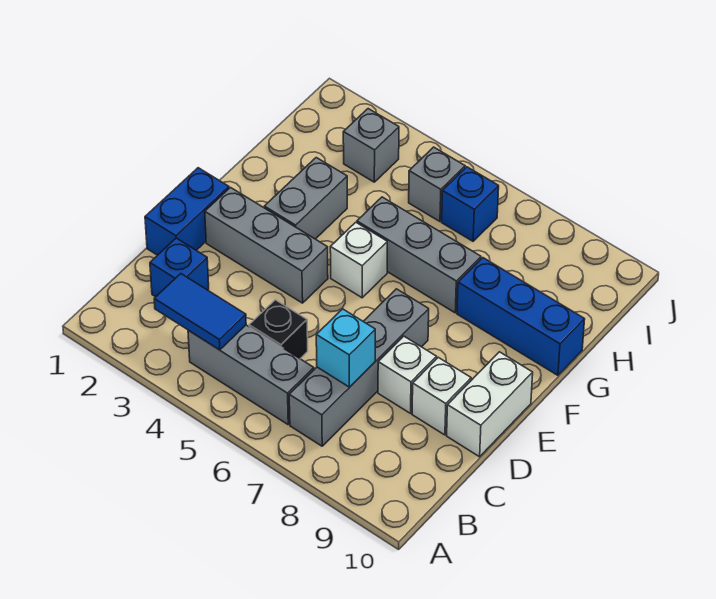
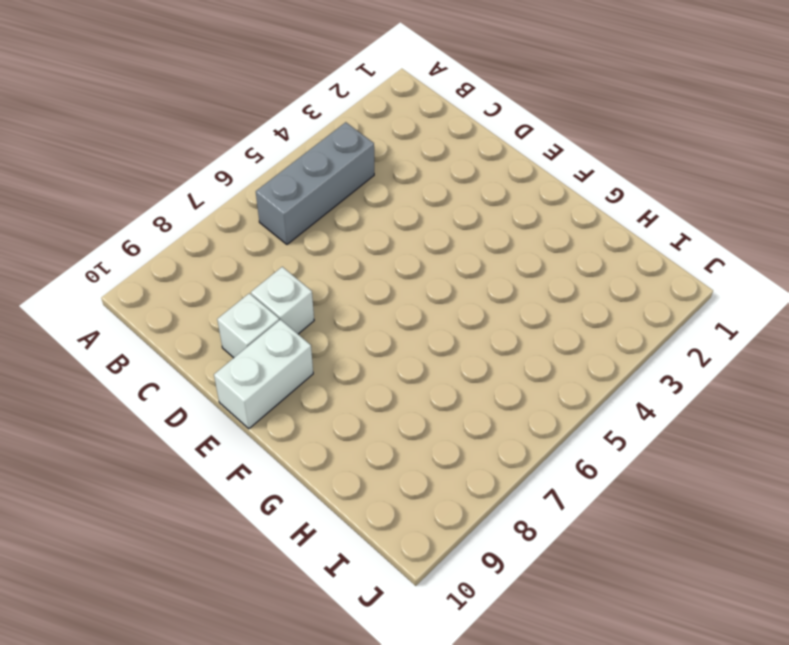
white brick E9:E10 level 1 -> white brick D10:E10 level 1
none -> grey brick B7:E7 level 1
none -> blue brick C2 level 1
none -> black brick C5 level 1

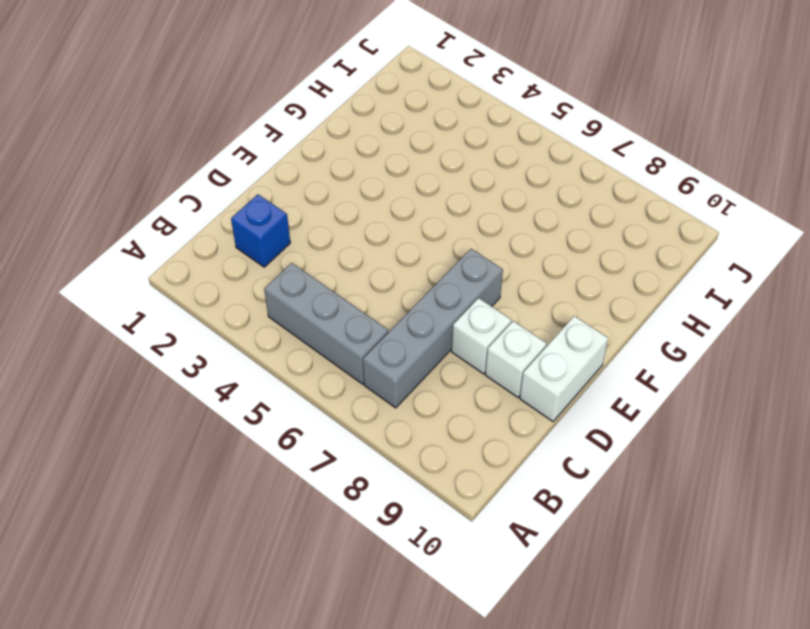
none -> black brick C5 level 1
none -> blue brick D1:E1 level 1
none -> grey brick E2:E4 level 1

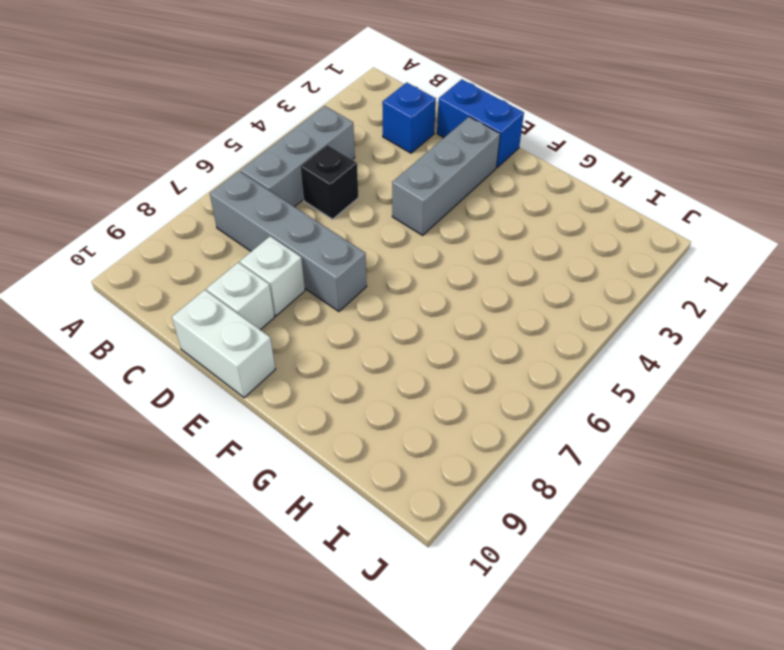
none -> grey brick F3:G3 level 1
none -> white brick F5 level 1
none -> grey brick G5:G7 level 1

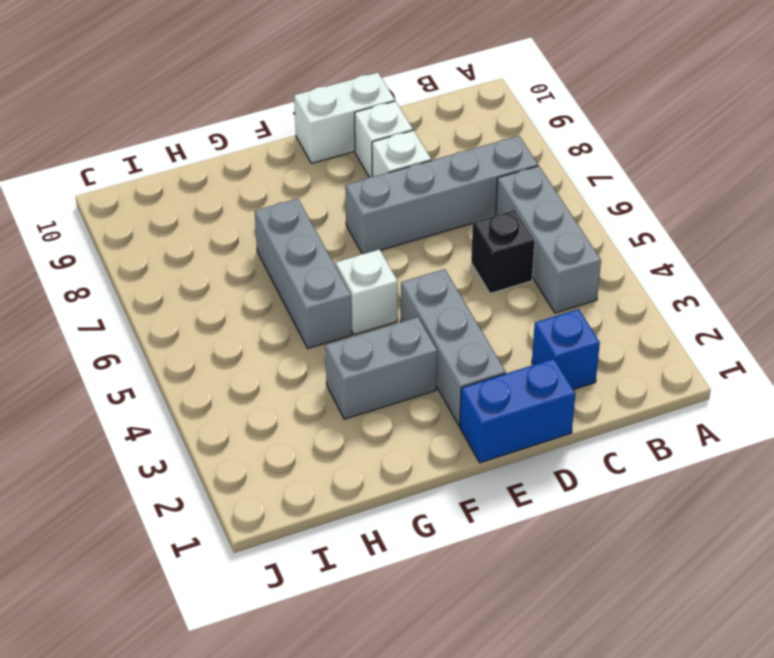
none -> blue brick G8:G10 level 1
none -> grey brick I3 level 1
none -> grey brick I5 level 1

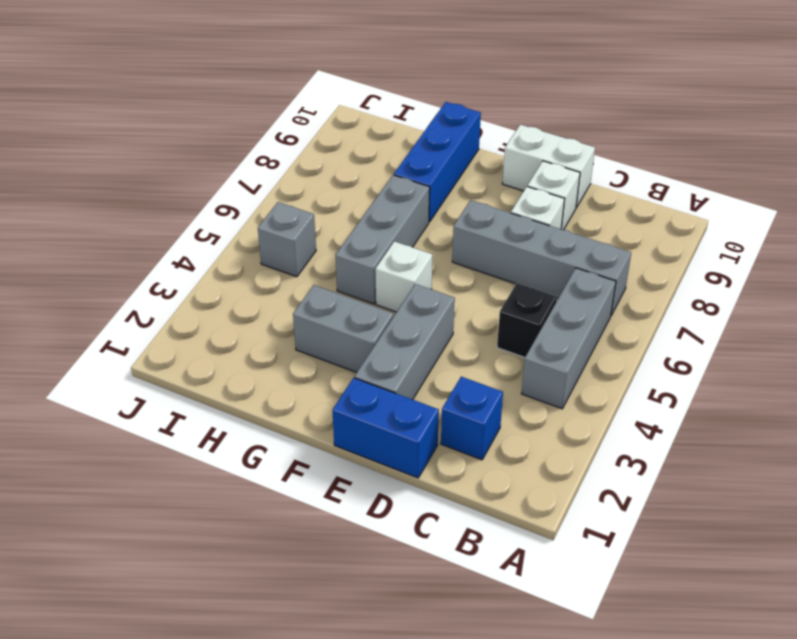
none -> grey brick I3 level 1
none -> blue brick I6 level 1
none -> blue tile B3:B4 level 2

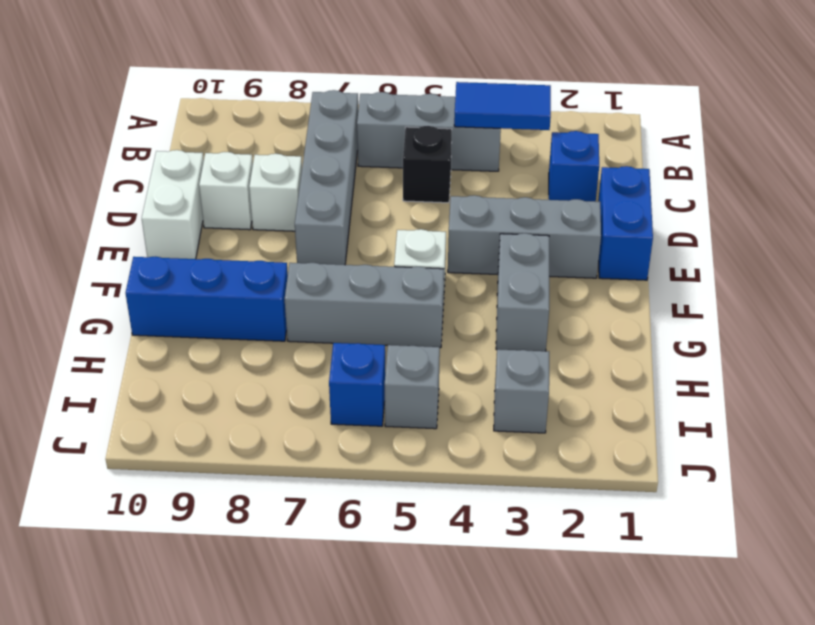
none -> cyan brick C7 level 2

